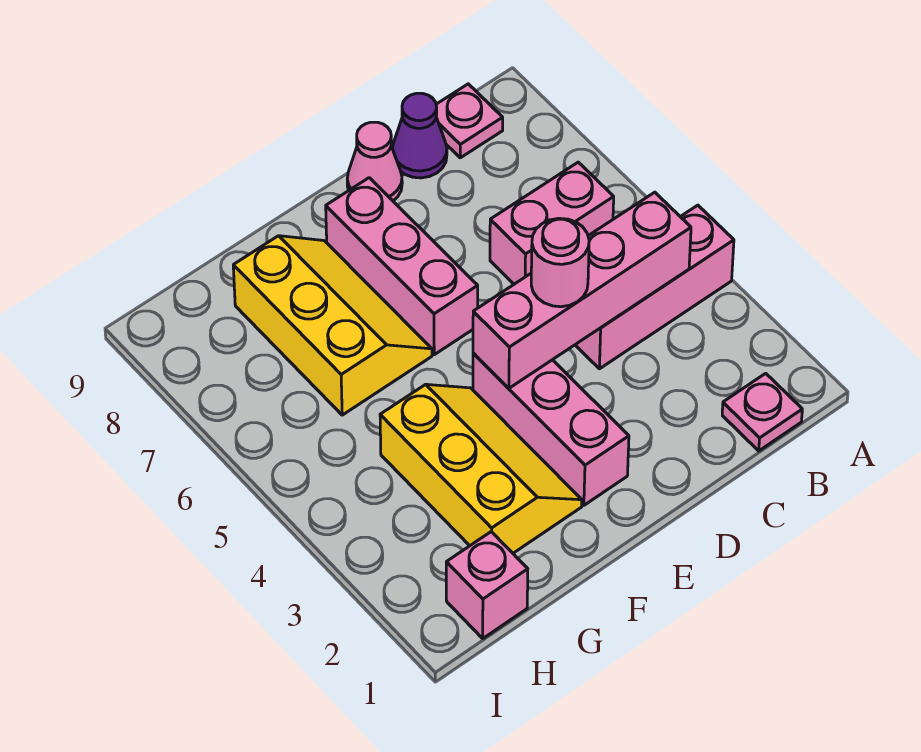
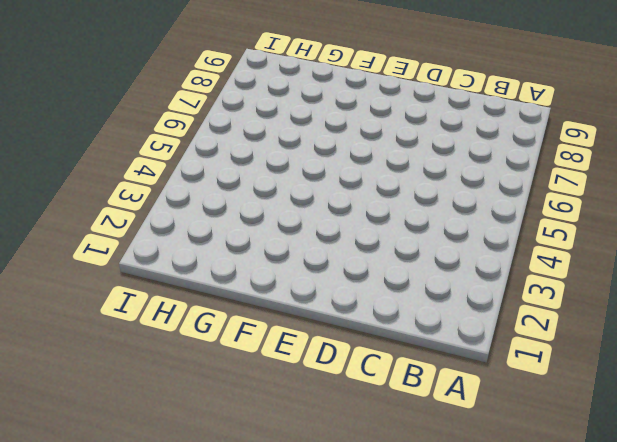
none -> pink brick A4:C4 level 1
none -> pink plate B1 level 1
none -> pink brick B6:C6 level 1

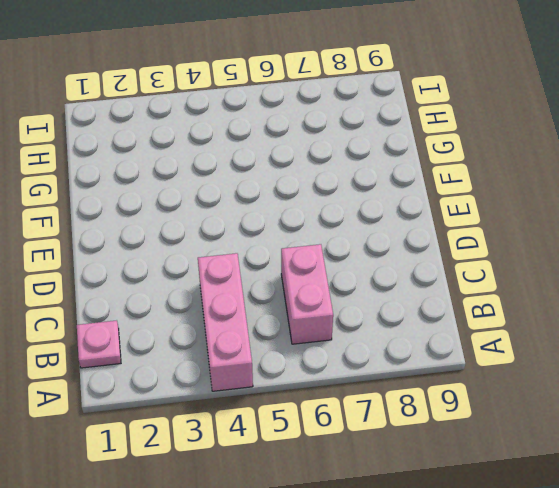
none -> pink plate B9 level 1
none -> purple cone C9 level 1
none -> pink cone D9 level 1

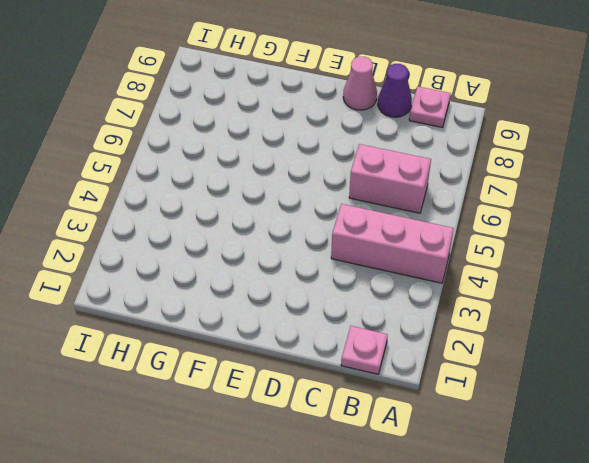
none -> pink brick E2:E4 level 1
none -> pink brick E6:E8 level 1
none -> yellow slope F2:G4 level 1 top G

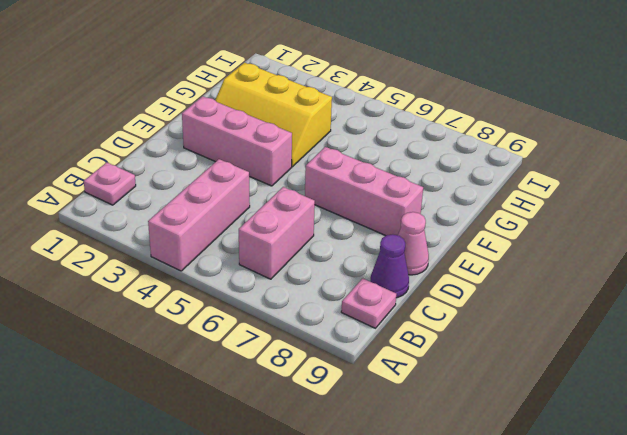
none -> yellow slope F6:G8 level 1 top G
none -> pink brick H1 level 1
none -> pink brick B4:E4 level 2

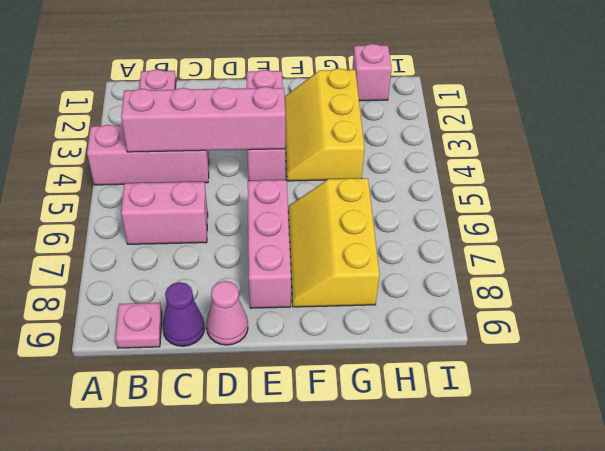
none -> pink round brick D4 level 3

